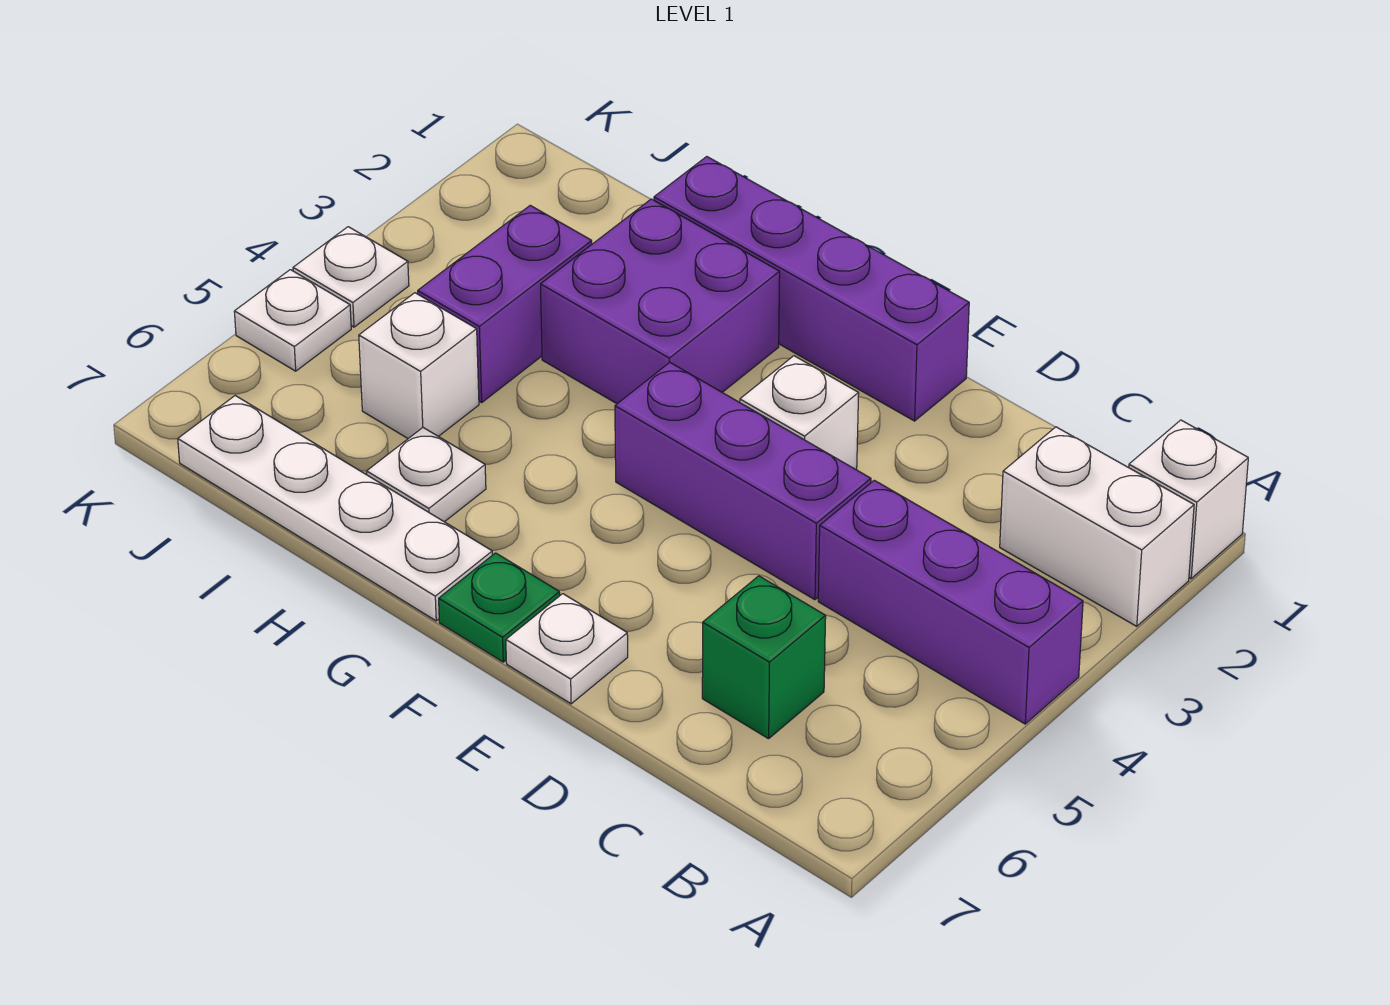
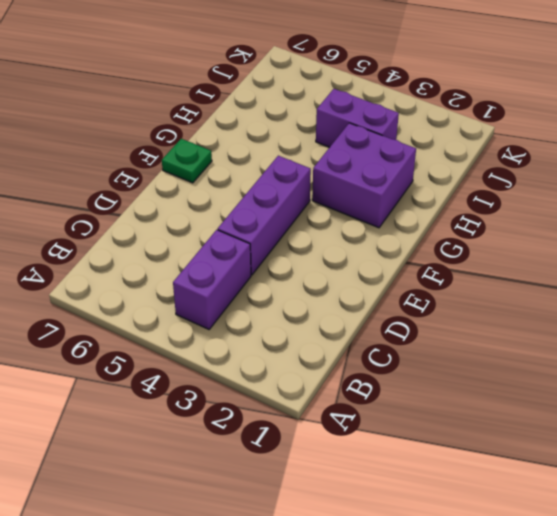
purple brick B4:C4 level 1 -> purple brick A4:C4 level 1
none -> white brick A1 level 1
none -> white brick A2:B2 level 1
none -> green brick C6 level 1

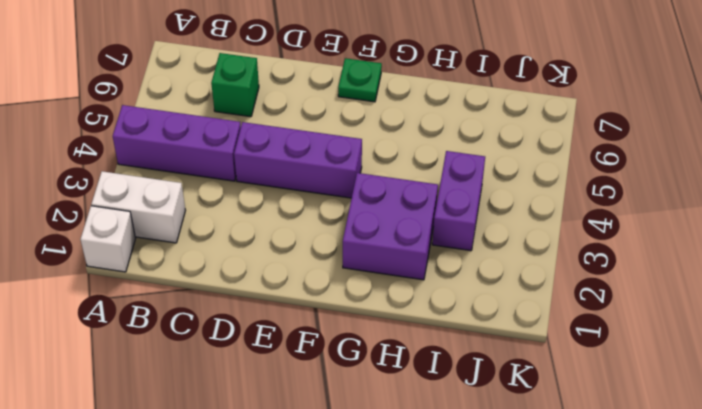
none -> purple brick E1:H1 level 1
none -> white brick E3 level 1
none -> white plate E7 level 1

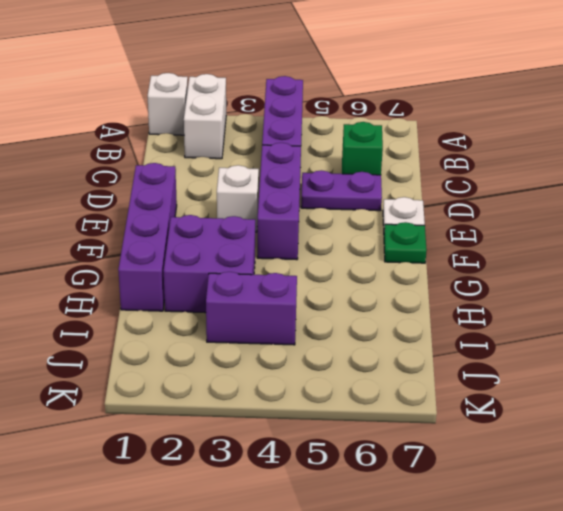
purple plate D5:D6 level 1 -> none
none -> white plate G7:J7 level 1
none -> white plate H6 level 1
none -> white brick I5 level 1

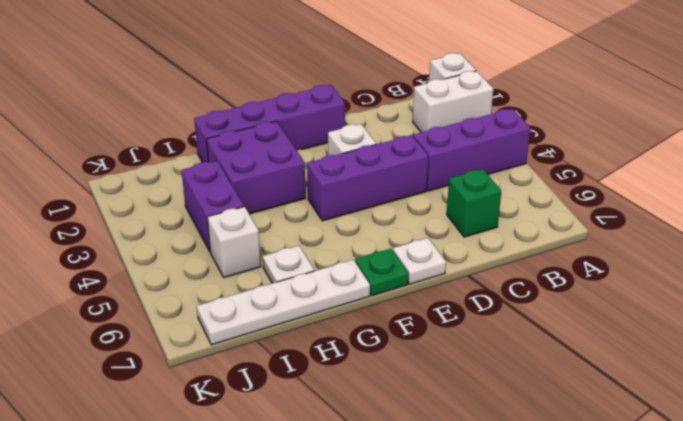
none -> white plate K4 level 1
none -> white plate K5 level 1

